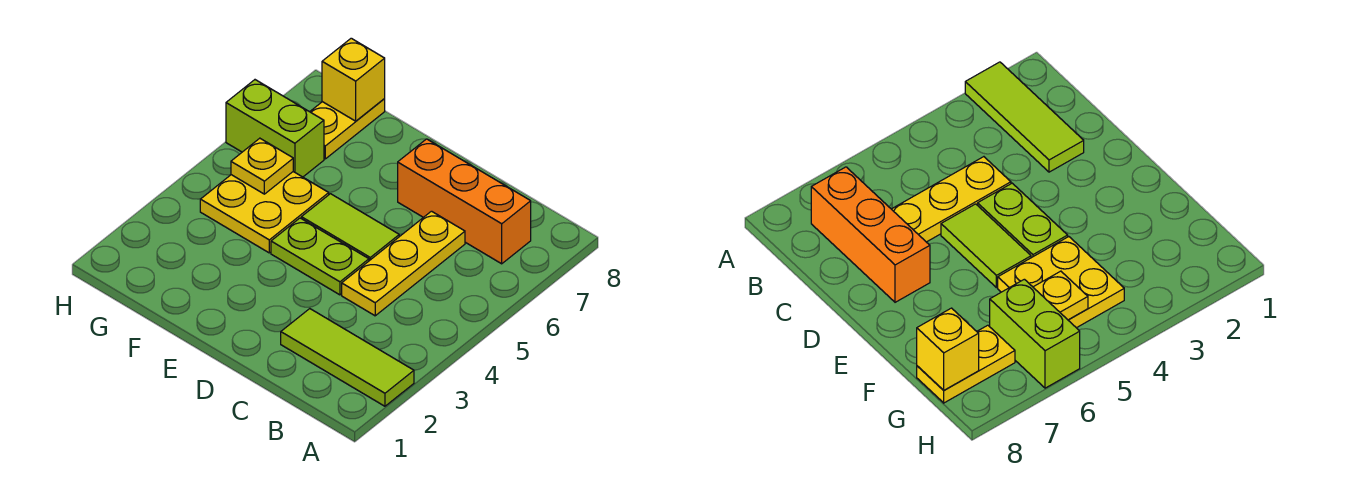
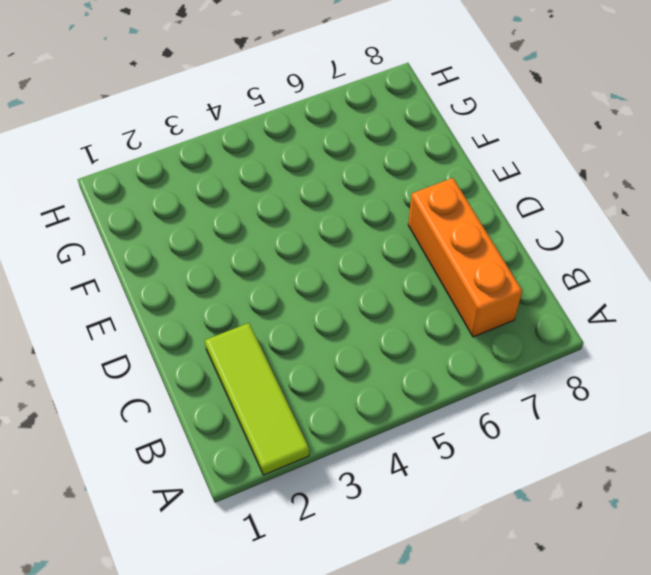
none -> yellow plate C4:C6 level 1
none -> lime plate D4:E4 level 1

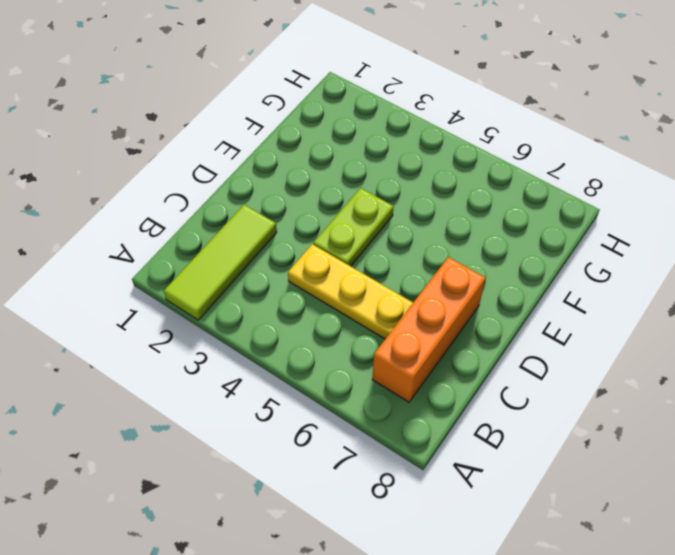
none -> lime tile D5:E5 level 1
none -> yellow plate F4:G5 level 1

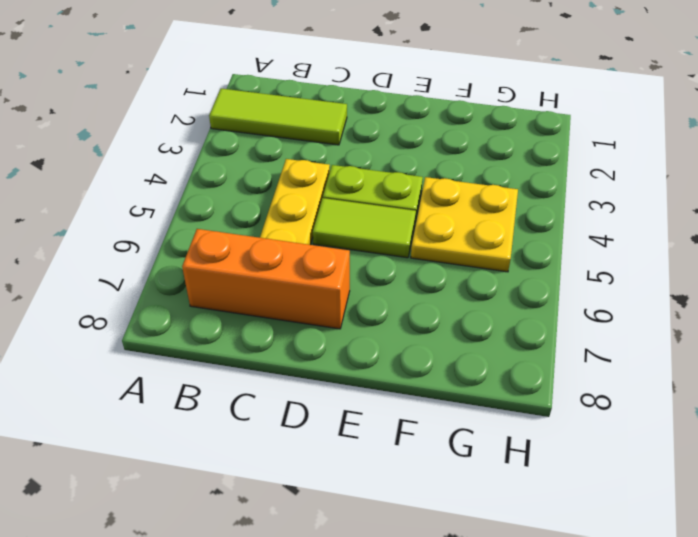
none -> lime brick G6:H6 level 1
none -> yellow plate G7:G8 level 1

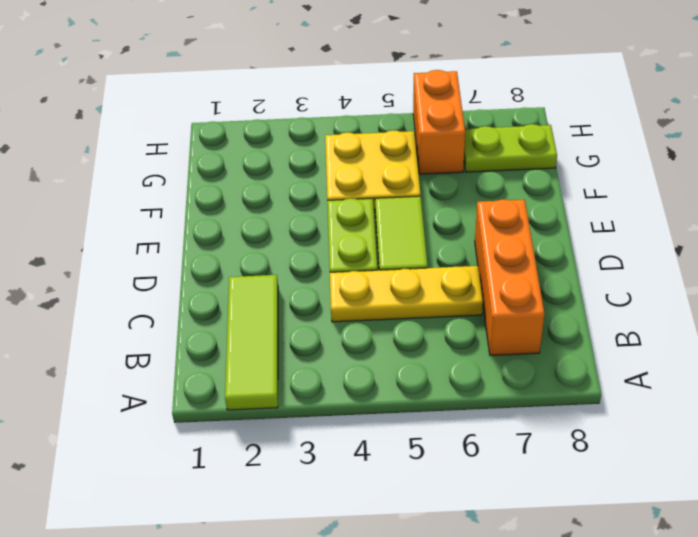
orange brick G6:H6 level 1 -> lime brick G6:H6 level 1
lime plate G7:G8 level 1 -> yellow plate G7:G8 level 1
none -> yellow plate G5 level 2
none -> yellow brick G8 level 2

